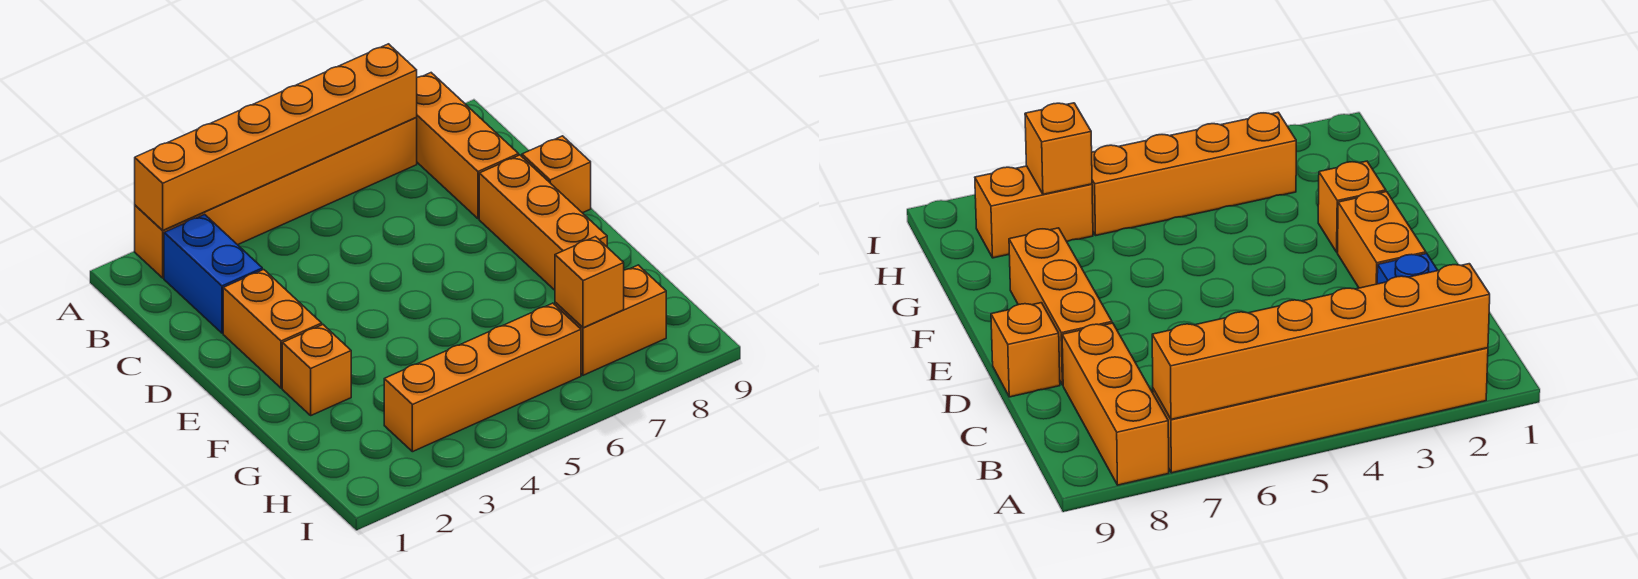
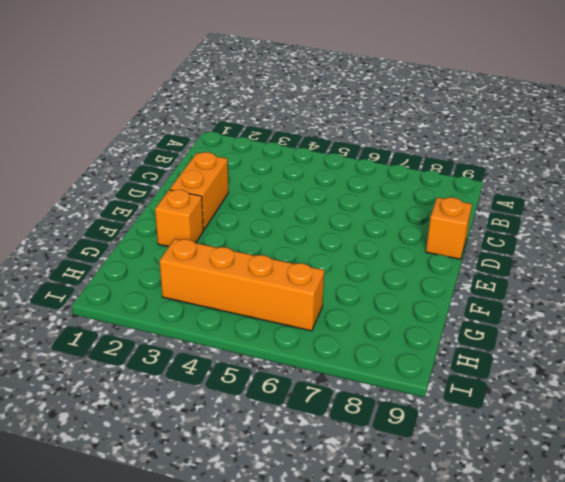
none -> orange brick A2:A7 level 1
none -> orange brick A8:C8 level 1

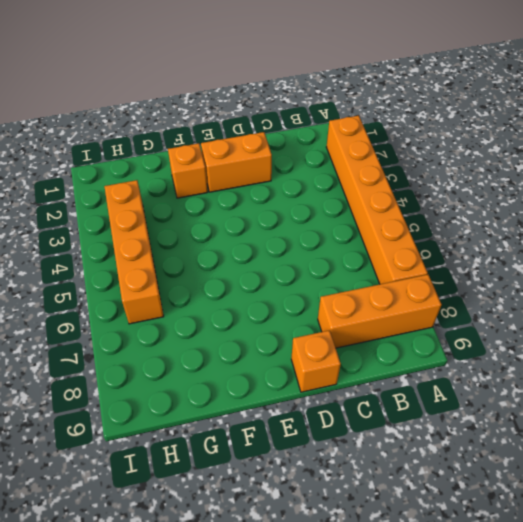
none -> blue brick B2:C2 level 1
none -> orange brick D8:F8 level 1

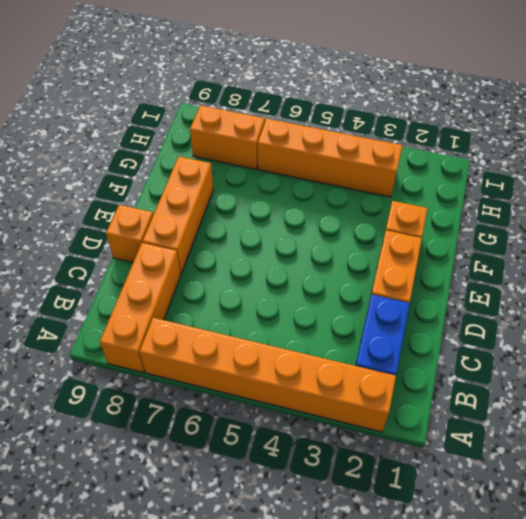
none -> orange brick A2:A7 level 2
none -> orange brick H7 level 2

